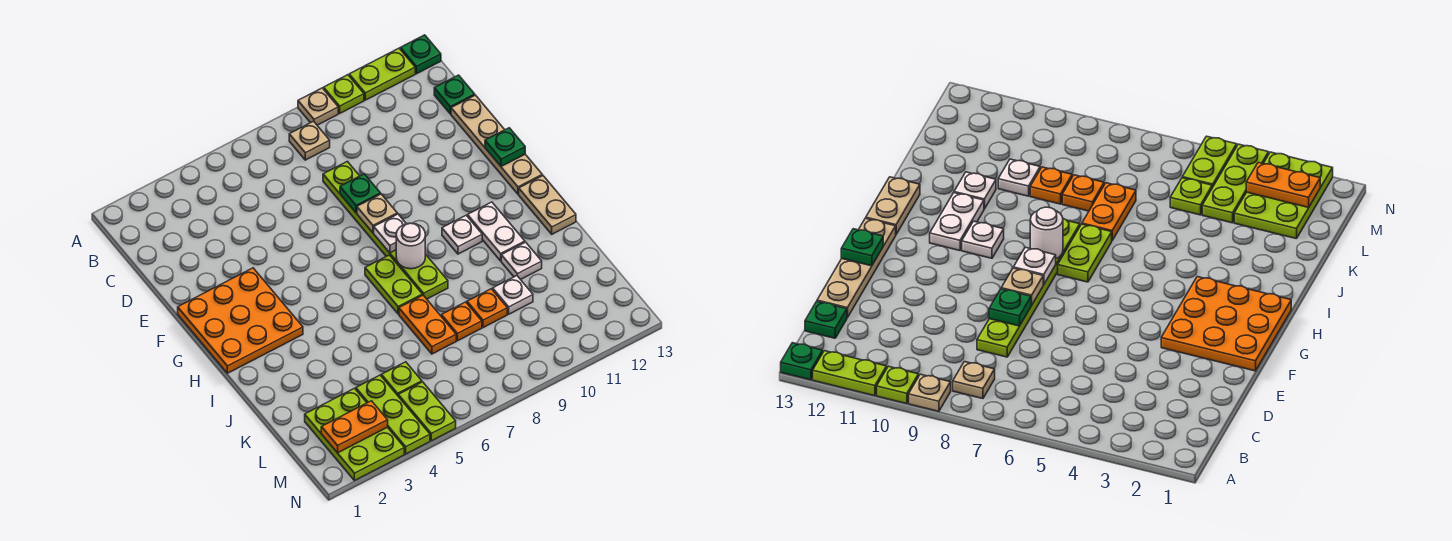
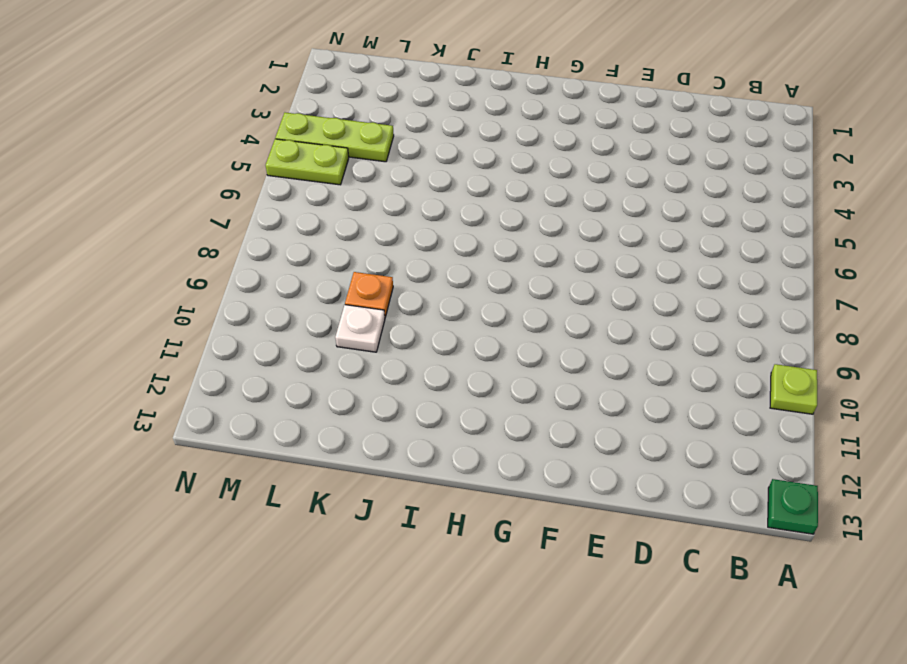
none -> tan plate A9 level 1
none -> lime plate A11:A12 level 1
none -> tan plate B8 level 1

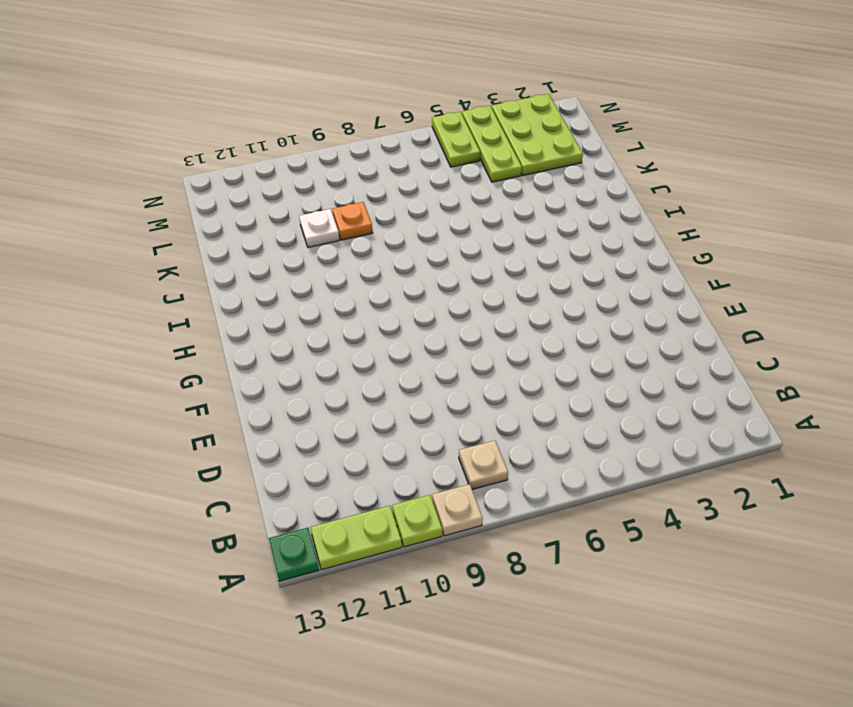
none -> green plate C13 level 1
none -> lime plate D8:I8 level 1
none -> tan plate D13:G13 level 1

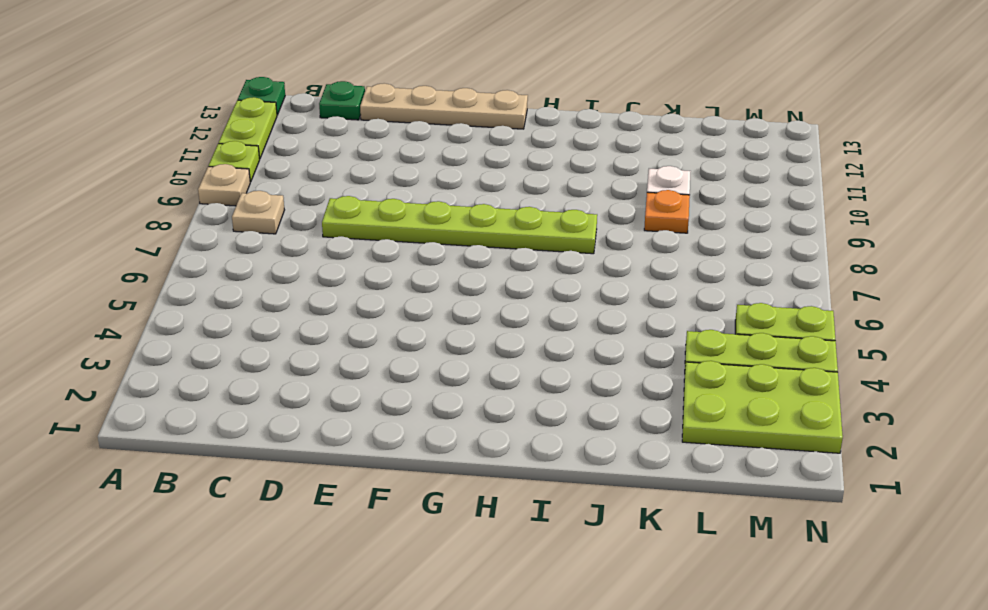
none -> orange plate F1:H3 level 1
none -> lime plate H7:I7 level 1
none -> white plate H10 level 1

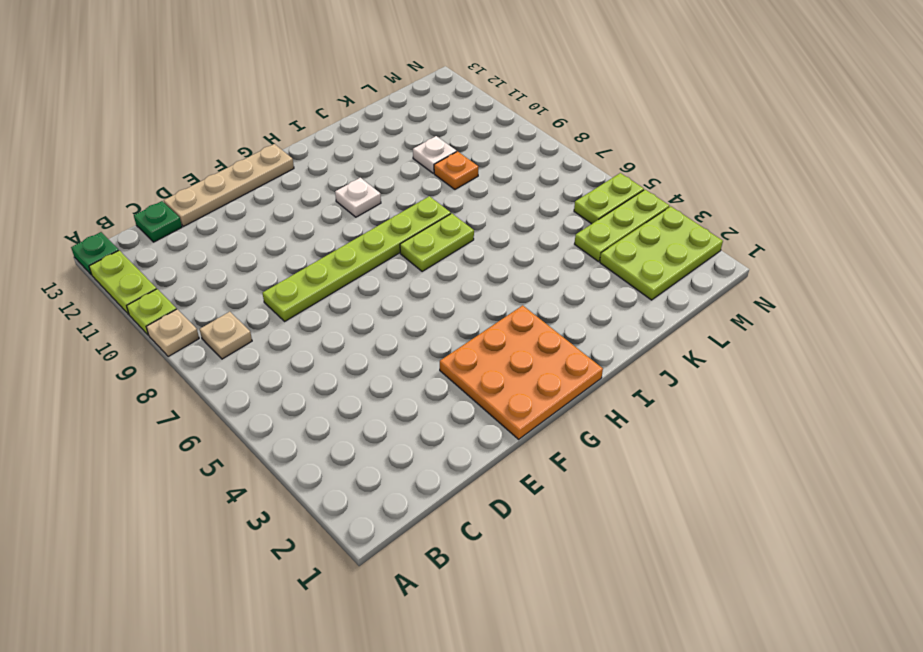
none -> white plate H11:I11 level 1
none -> tan plate H13:I13 level 1
none -> orange plate J7:K7 level 1

